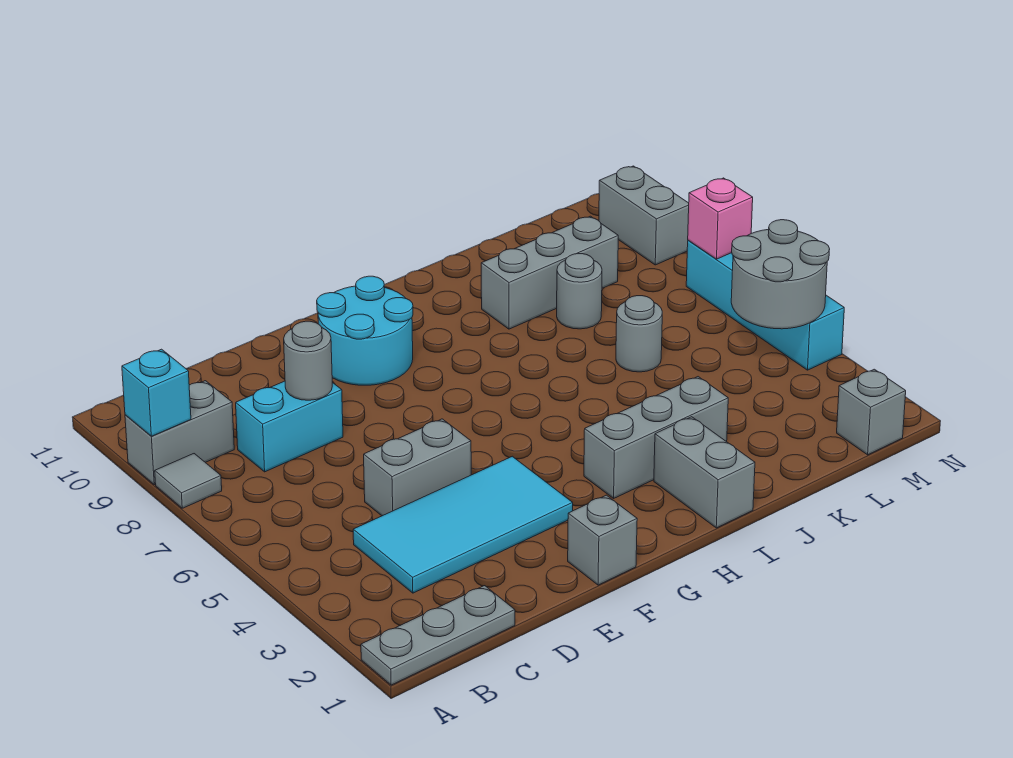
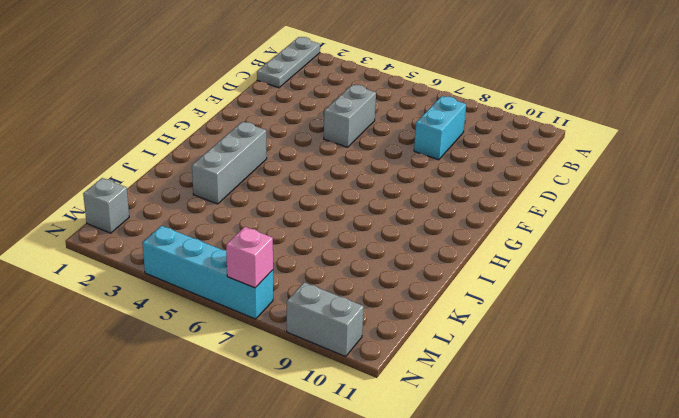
none -> grey tile A8 level 1
none -> grey brick A9:B9 level 1
none -> cyan tile C3:F4 level 1

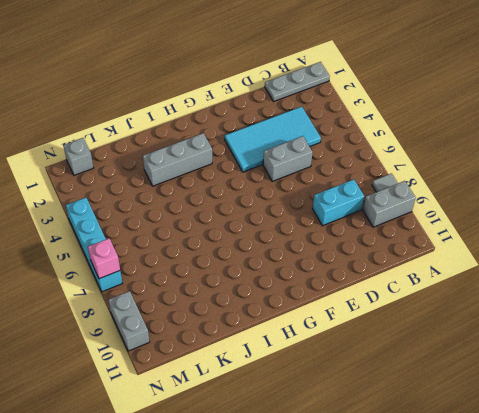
none -> grey brick F1 level 1
none -> cyan round brick F9:G10 level 1
none -> grey brick I1:I2 level 1

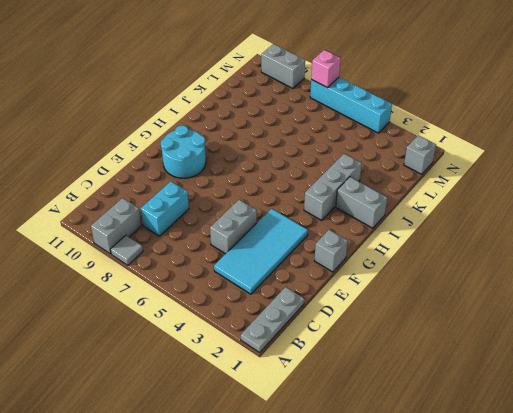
none -> grey brick J9:L9 level 1
none -> grey round brick K6 level 1
none -> grey round brick K8 level 1

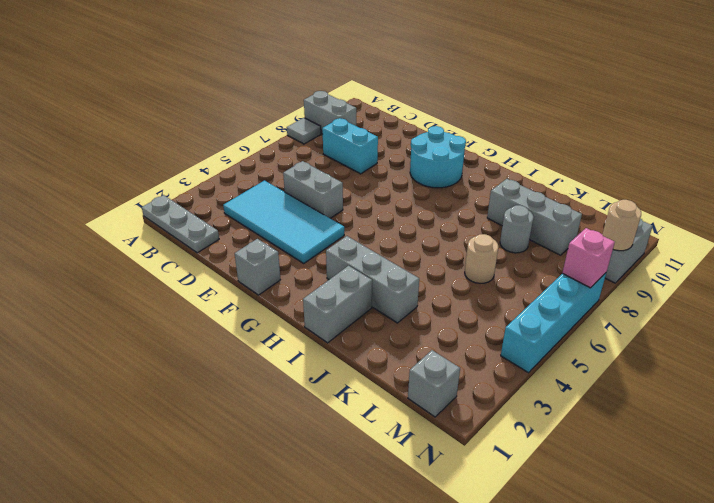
tan round brick K6 level 1 -> grey round brick K6 level 1
tan round brick N9 level 2 -> none
none -> cyan brick A9 level 2
none -> grey round brick D8 level 2
none -> grey round brick M4:N5 level 2

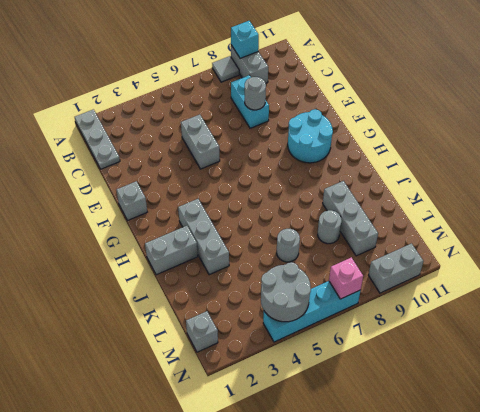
none -> cyan tile C3:F4 level 1

